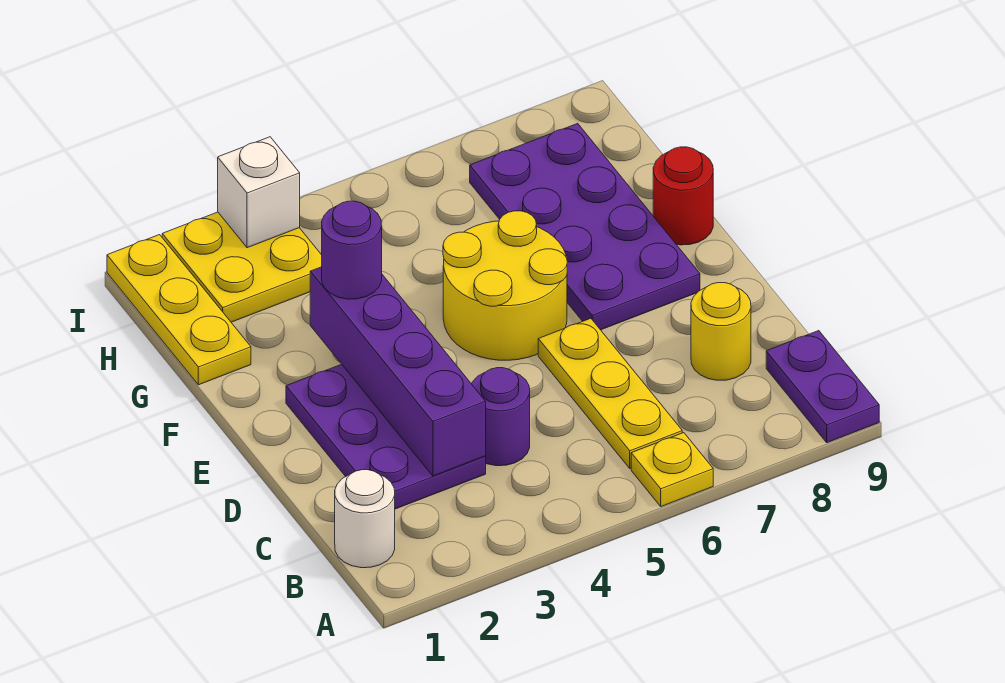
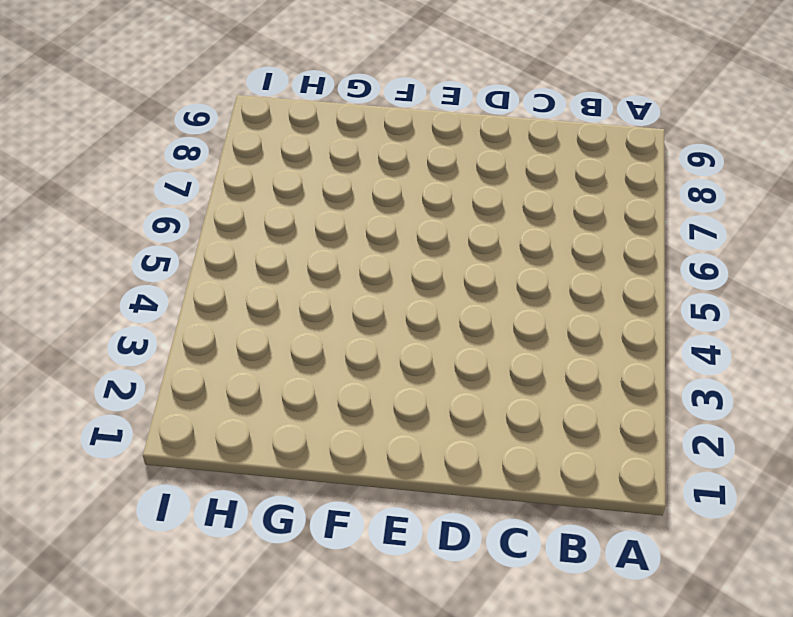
none -> yellow plate A6 level 1
none -> purple plate A9:B9 level 1
none -> white round brick B1 level 1

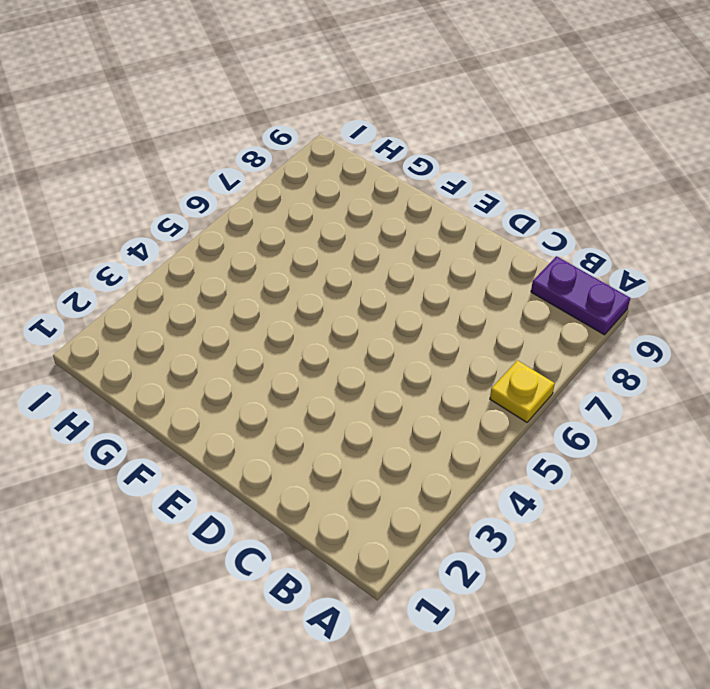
none -> white round brick B1 level 1
none -> yellow plate B6:D6 level 1
none -> purple plate C2:E3 level 1

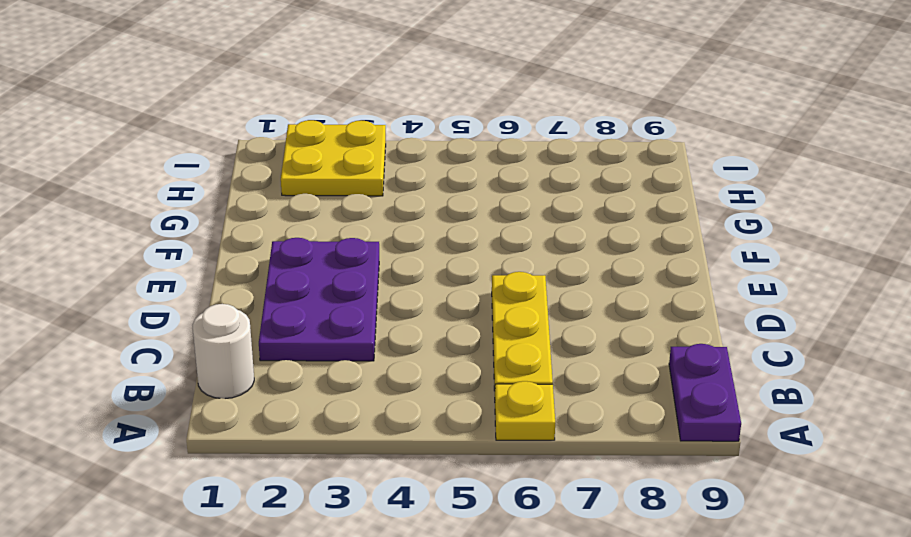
none -> purple round brick C4 level 1
none -> yellow round brick C8 level 1
none -> yellow round brick E5:F6 level 1

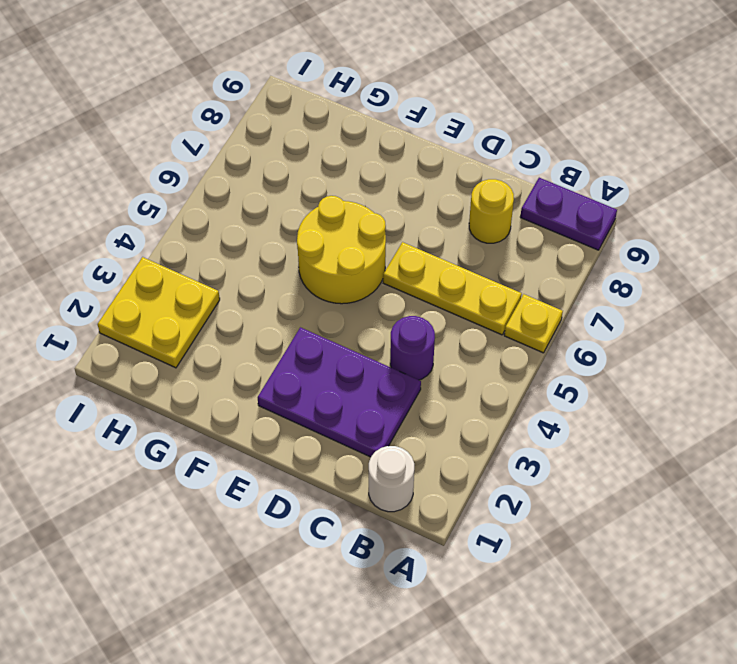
none -> purple plate E7:H8 level 1
none -> red round brick F9 level 1
none -> yellow plate G1:I1 level 1

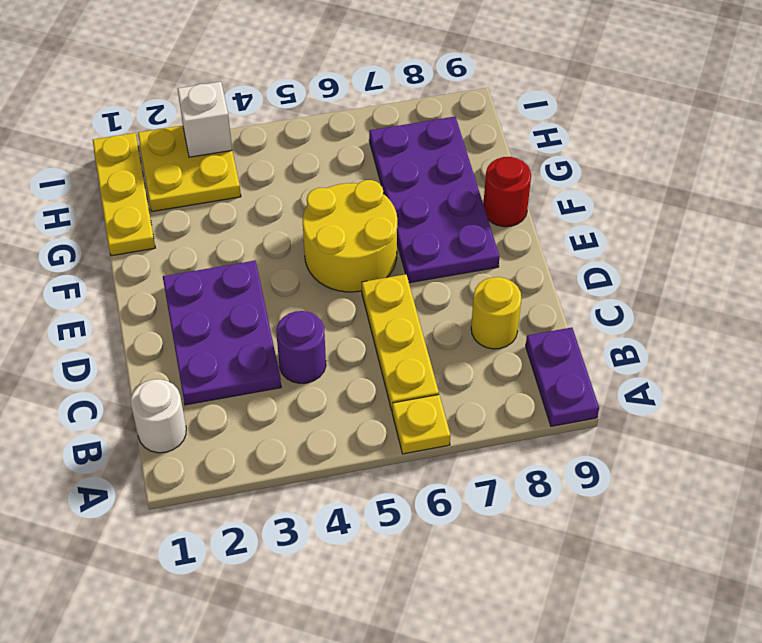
none -> purple brick C3:F3 level 2
none -> purple round brick F3 level 3

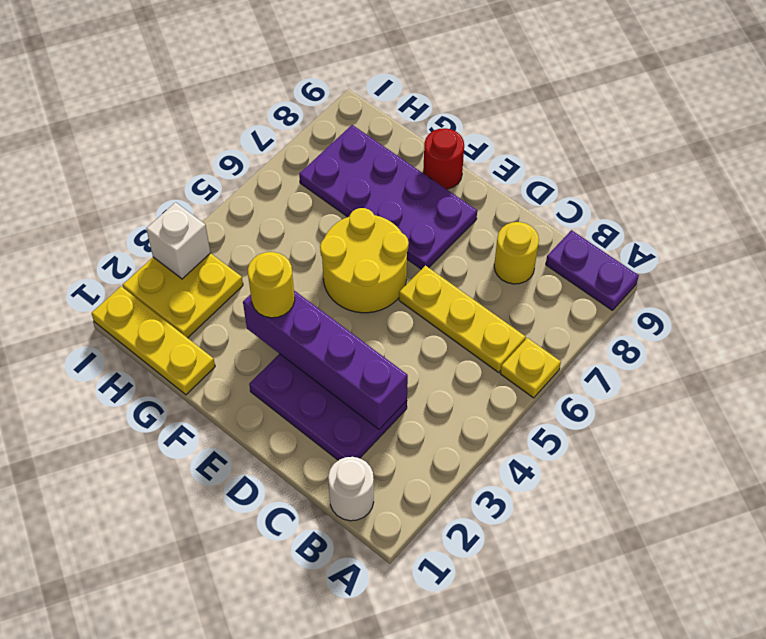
yellow round brick F3 level 3 -> purple round brick F3 level 3
none -> purple round brick C4 level 1

